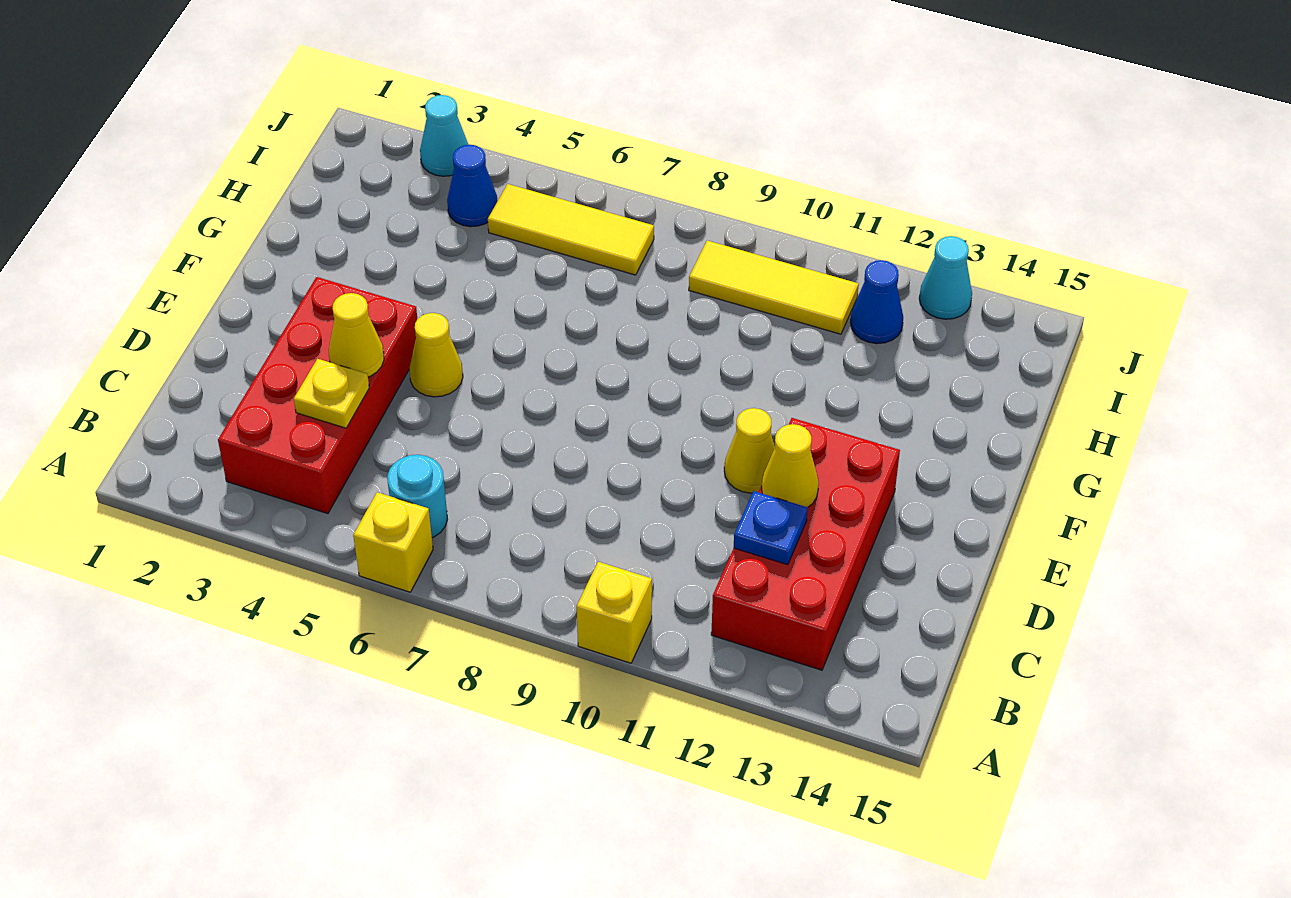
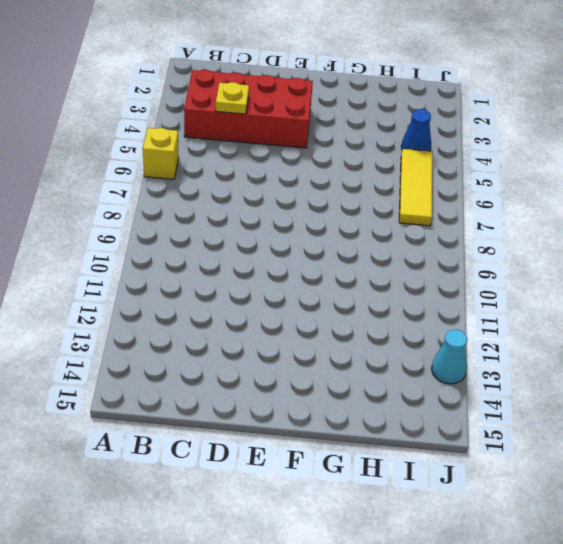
none -> yellow brick A10 level 1
none -> cyan round brick B6 level 1
none -> red brick B12:E13 level 1

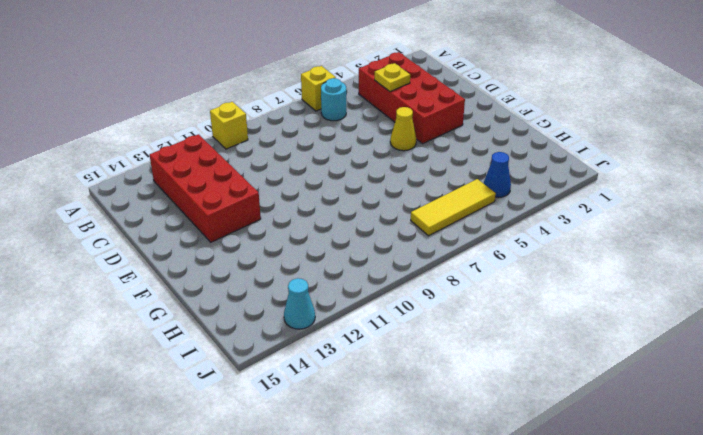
none -> yellow cone E11 level 1
none -> yellow tile I9:I11 level 1
none -> blue cone I12 level 1

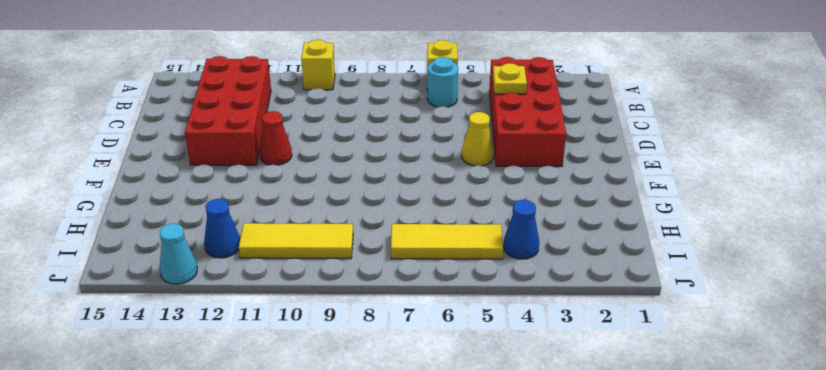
red cone E11 level 1 -> yellow cone E11 level 1
none -> cyan cone J3 level 1
none -> blue plate C12 level 2
none -> yellow cone D4 level 2

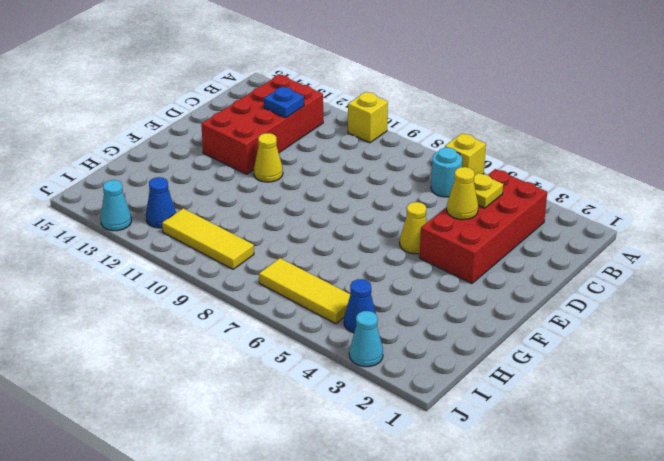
none -> yellow cone D12 level 2

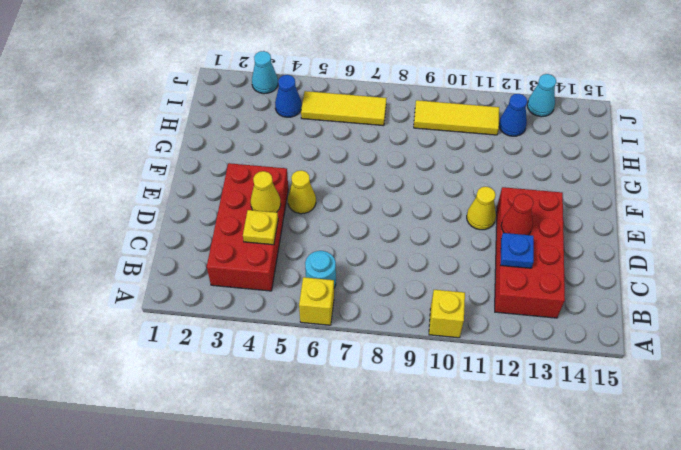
red cone D12 level 2 -> yellow cone D12 level 2

